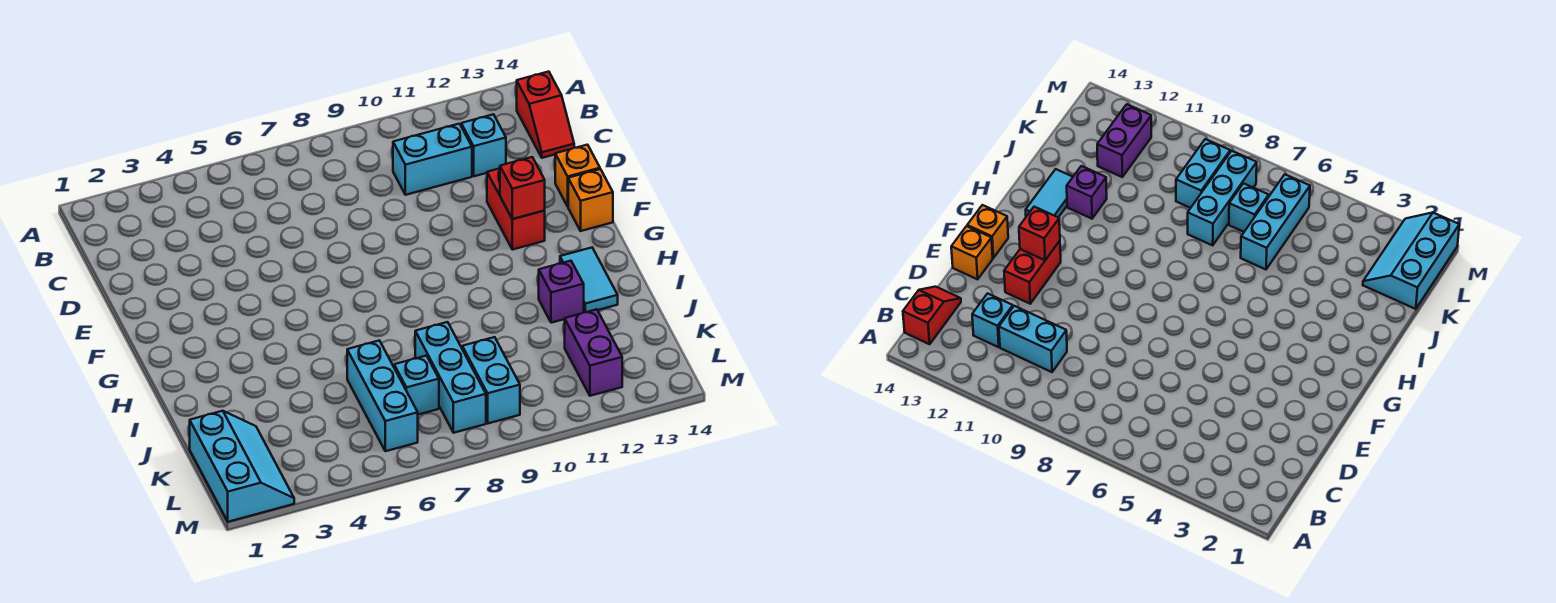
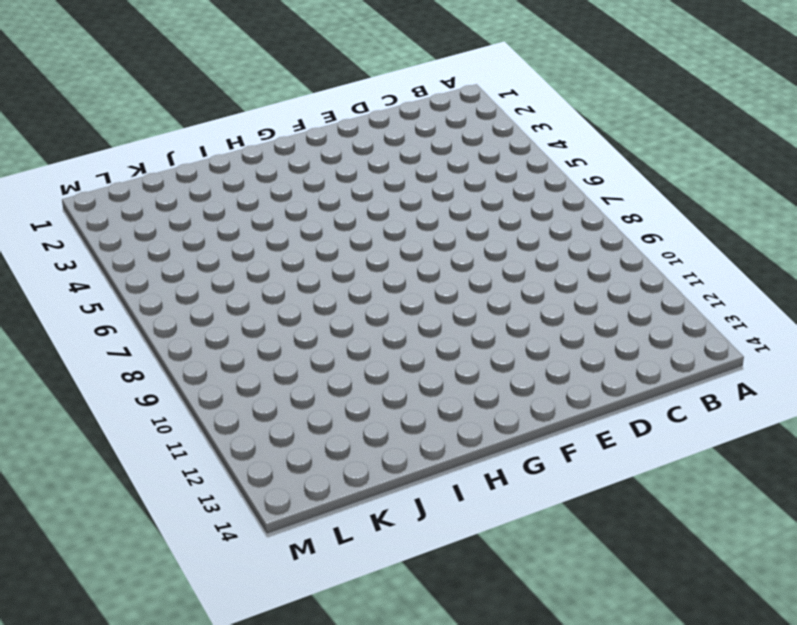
none -> red slope B14:C14 level 1 top B
none -> cyan brick C10:C11 level 1
none -> cyan brick C12 level 1

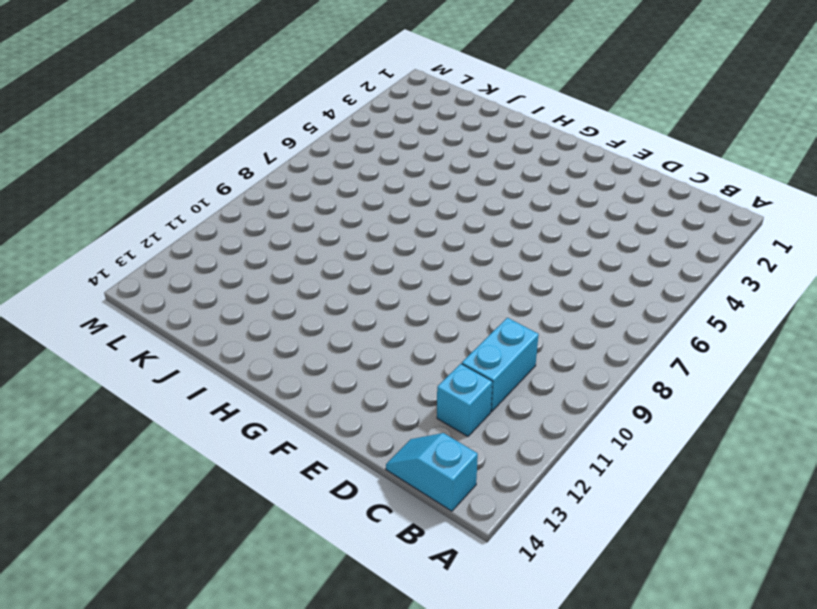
cyan slope B14:C14 level 1 top B -> red slope B14:C14 level 1 top B
none -> red brick E12:F12 level 1
none -> orange brick E14 level 1
none -> orange brick F14 level 1

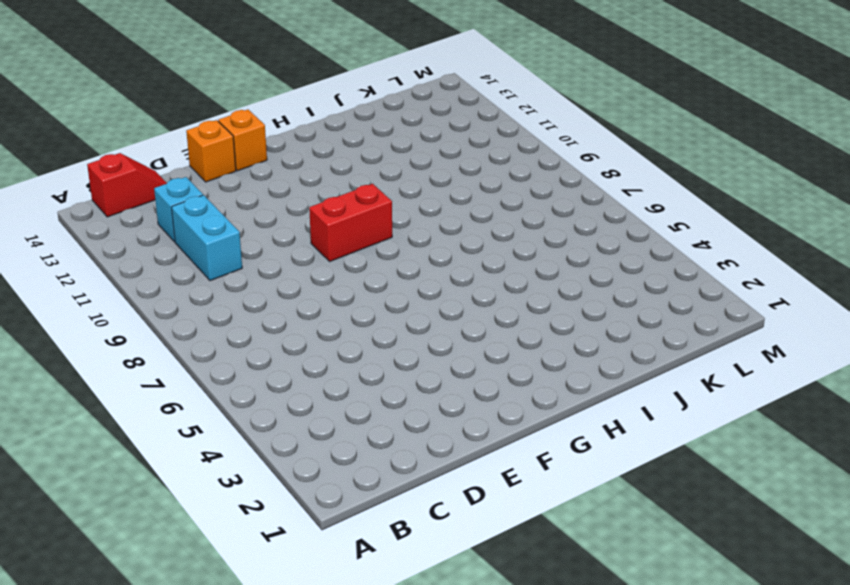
red brick F9:G9 level 1 -> red brick E12:F12 level 1
none -> cyan tile H13:I13 level 1
none -> purple brick I12 level 1
none -> cyan brick J6:L6 level 1

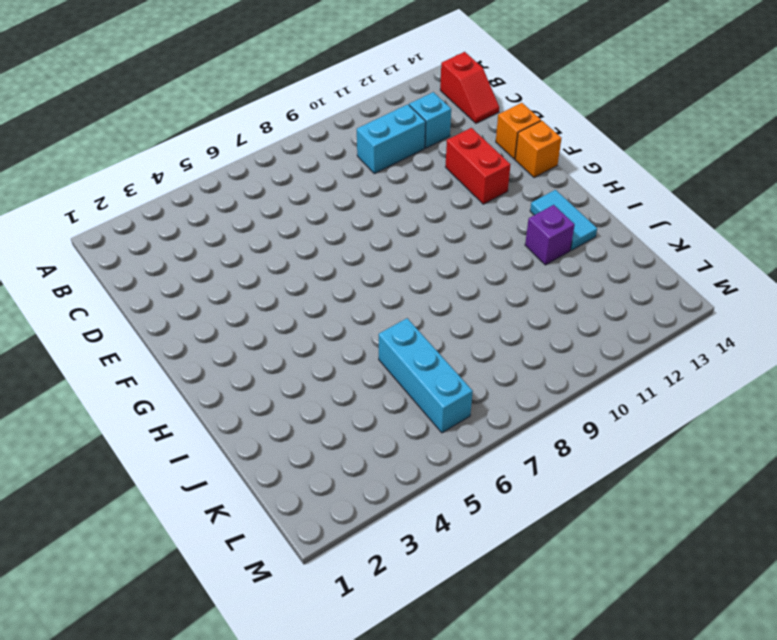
none -> cyan brick J8:L8 level 1
none -> cyan slope K1:M2 level 1 top 1
none -> cyan brick K7 level 1

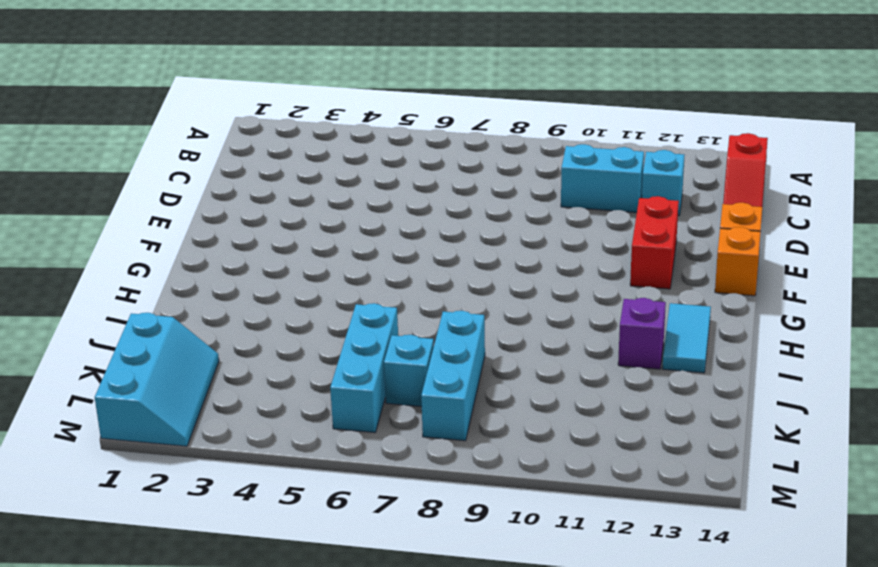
none -> cyan brick K9:L9 level 1
none -> purple brick K12:L12 level 1
none -> red brick F12 level 2

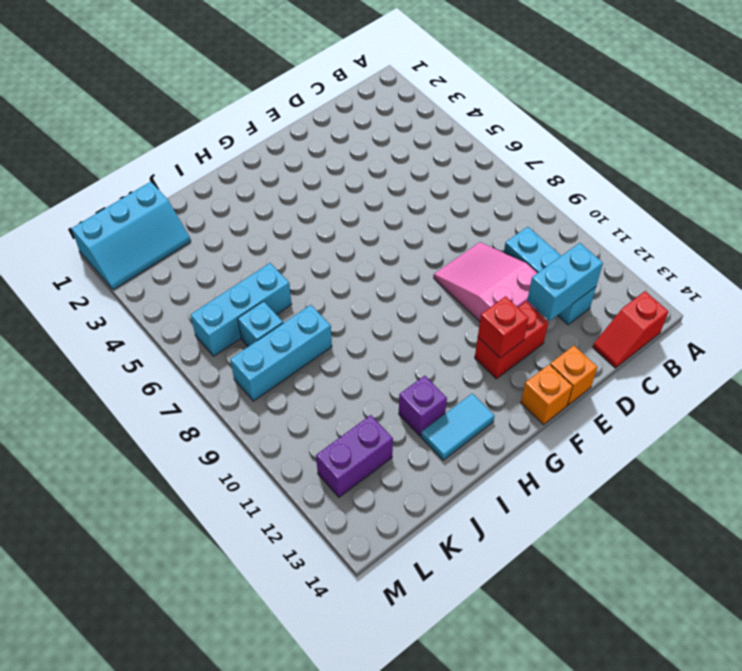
cyan brick C12:D12 level 2 -> cyan brick K9:L9 level 1
pink slope D9:E11 level 1 top 11 -> none

